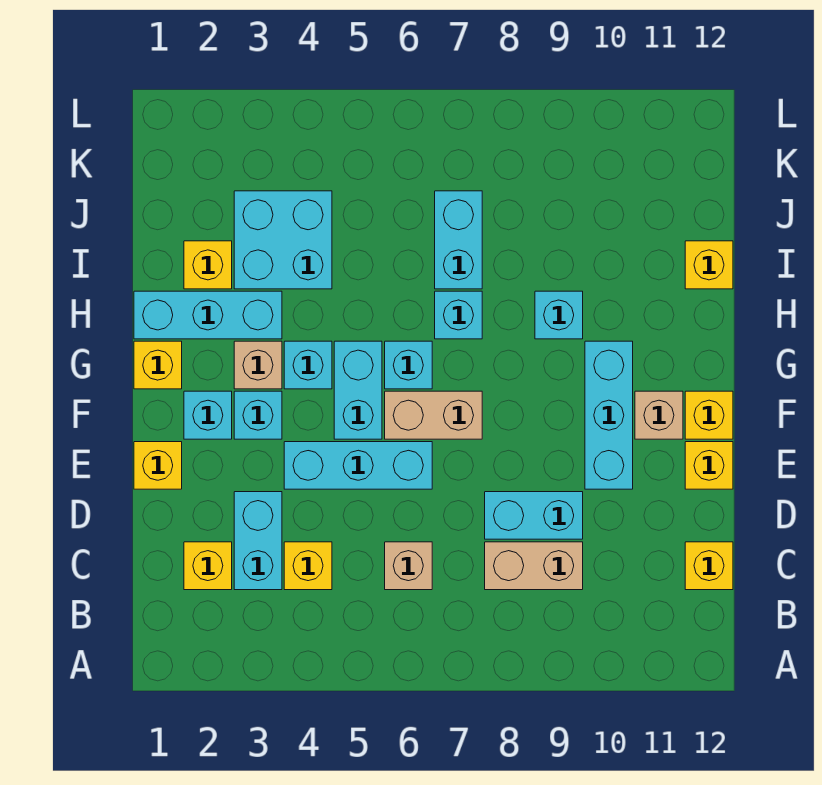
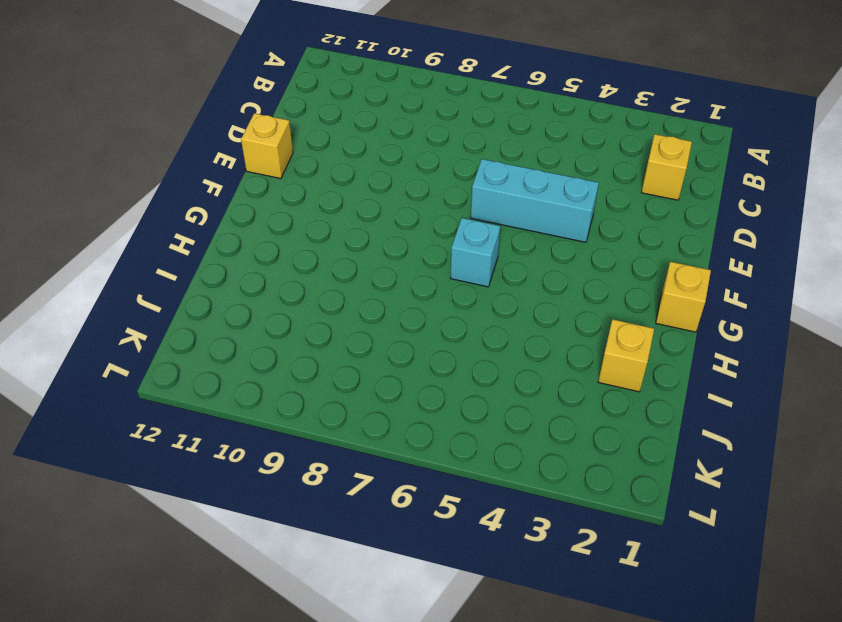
none -> cyan brick C3:D3 level 1
none -> yellow brick C4 level 1
none -> tan brick C6 level 1

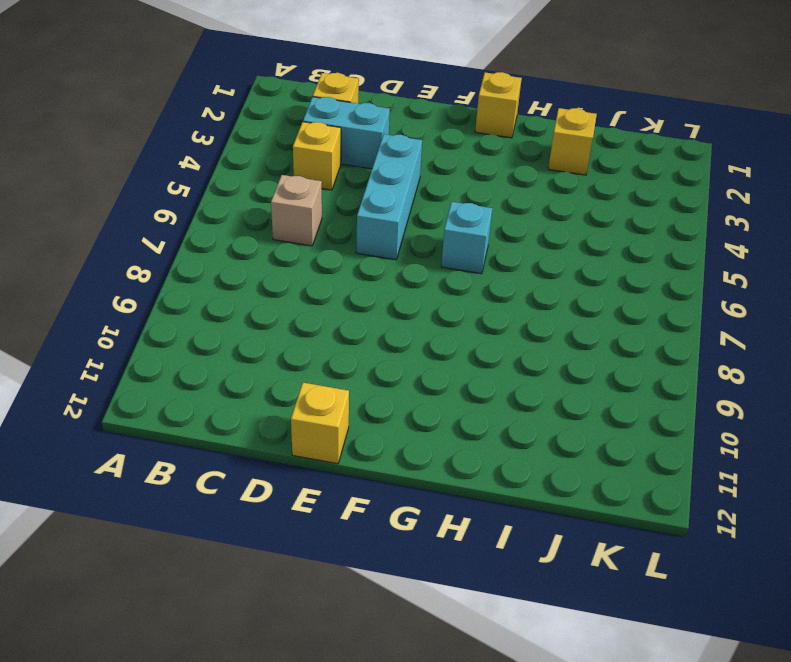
none -> tan brick C8:C9 level 1
none -> yellow brick C12 level 1
none -> cyan brick D8:D9 level 1

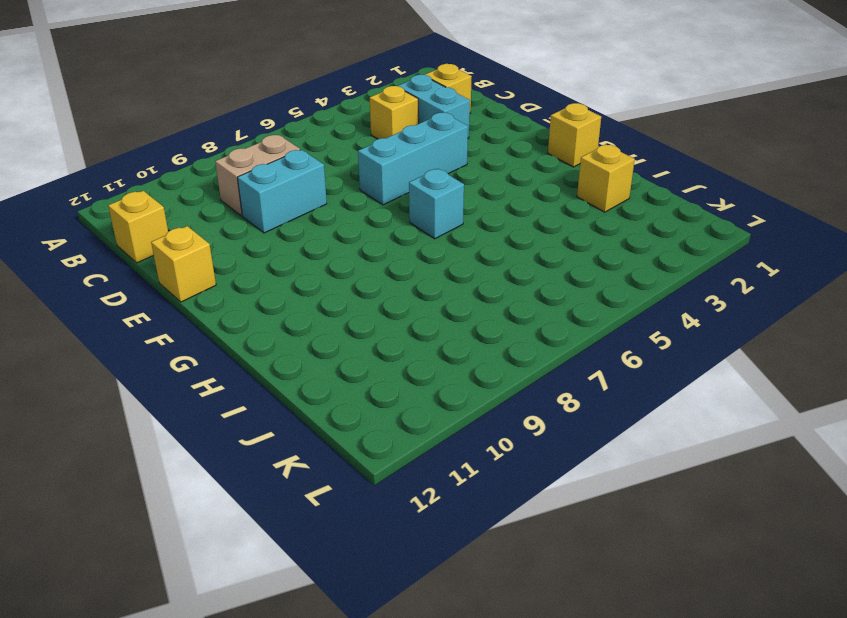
none -> tan brick C6 level 1
none -> yellow brick E1 level 1
none -> cyan brick E10:G10 level 1

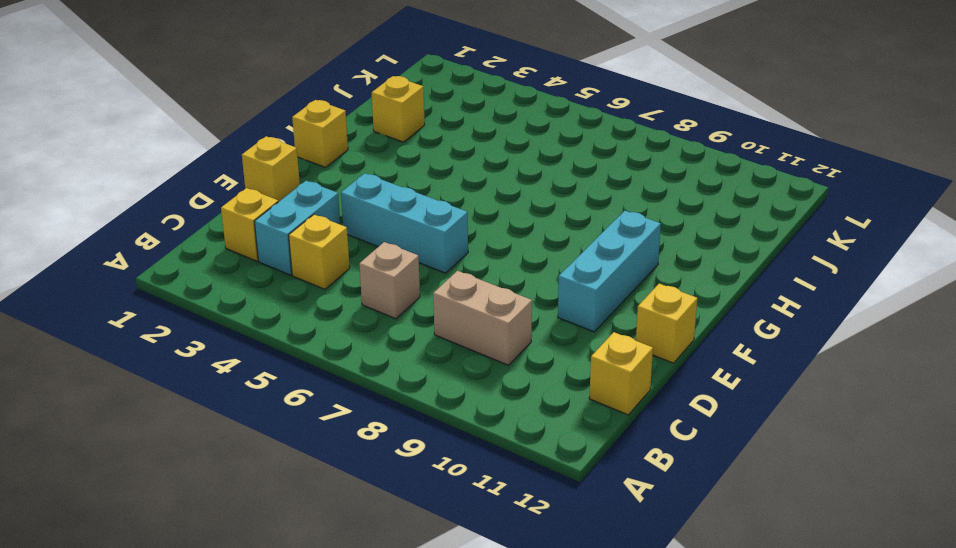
none -> cyan brick D8:D9 level 1
none -> cyan brick F2 level 1
none -> cyan brick F3 level 1

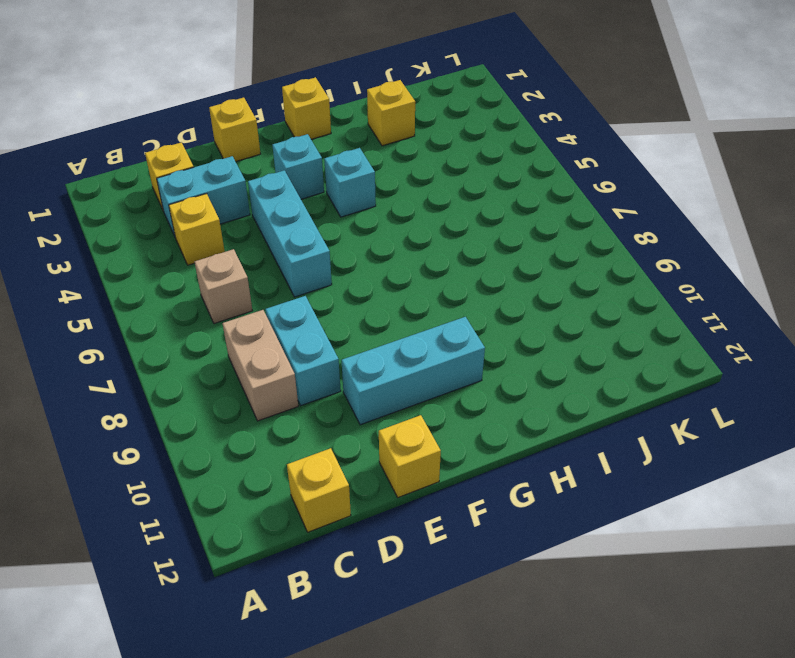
none -> cyan brick F2 level 1
none -> cyan brick F5:G5 level 1
none -> tan brick F6:F7 level 1

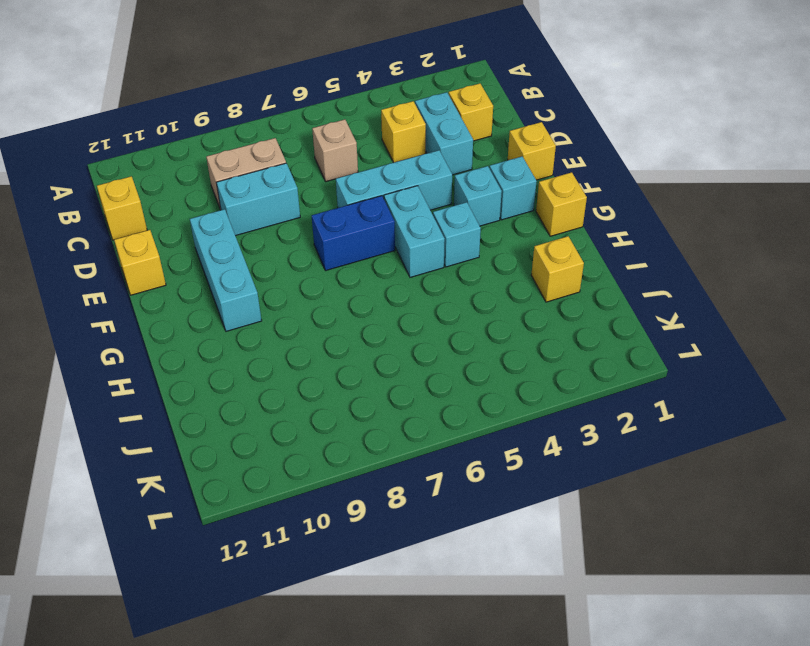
blue brick F6:F7 level 1 -> tan brick F6:F7 level 1
none -> tan brick F11 level 1
none -> yellow brick F12 level 1
none -> tan brick G3 level 1

